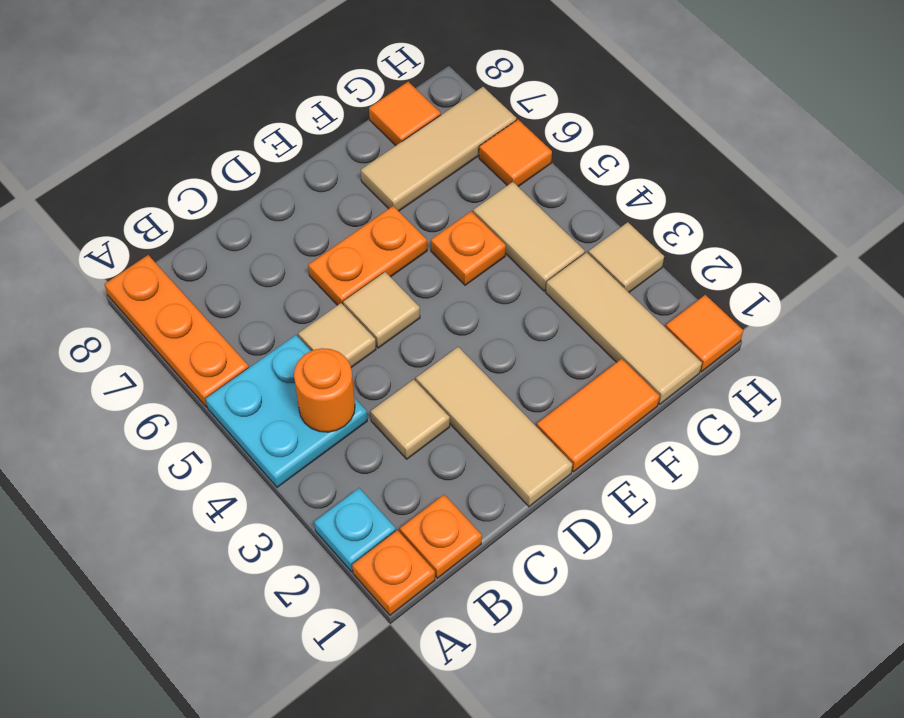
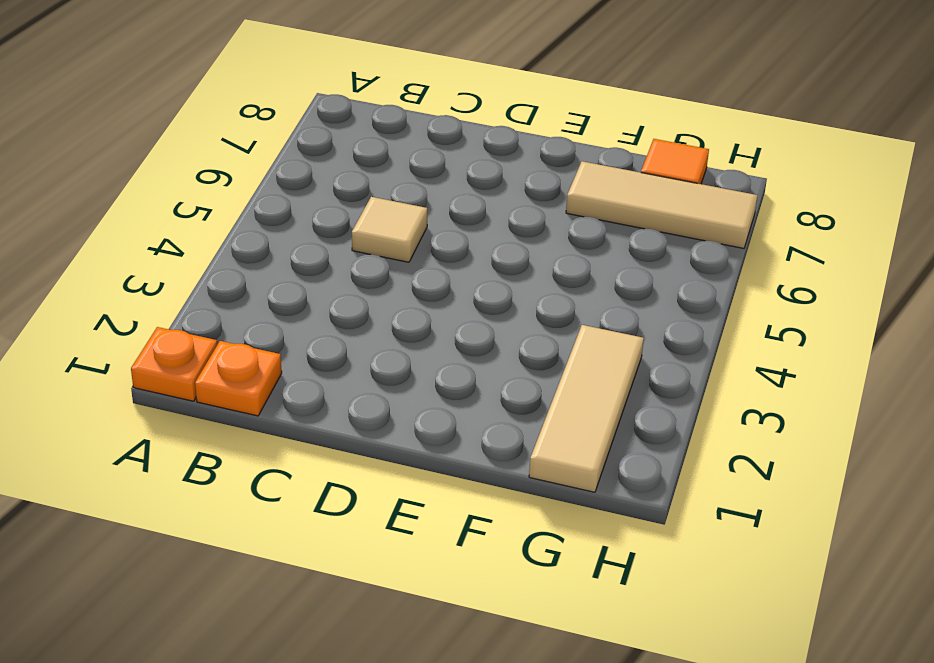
none -> cyan plate A2 level 1
none -> cyan plate A4:B5 level 1
none -> orange plate A6:A8 level 1

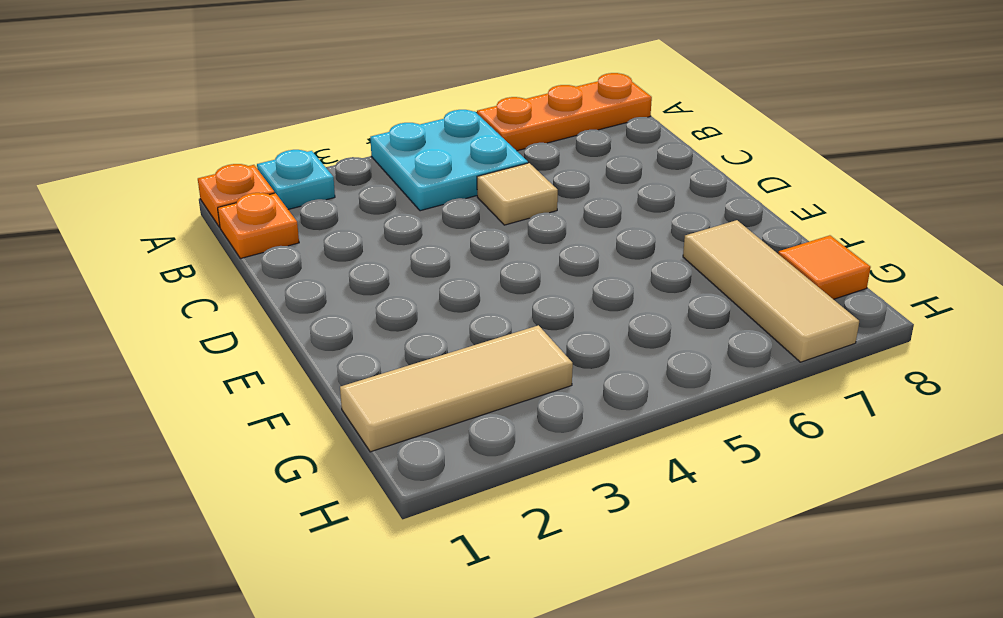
none -> tan tile C3 level 1
none -> tan tile D1:D3 level 1
none -> tan tile D5 level 1

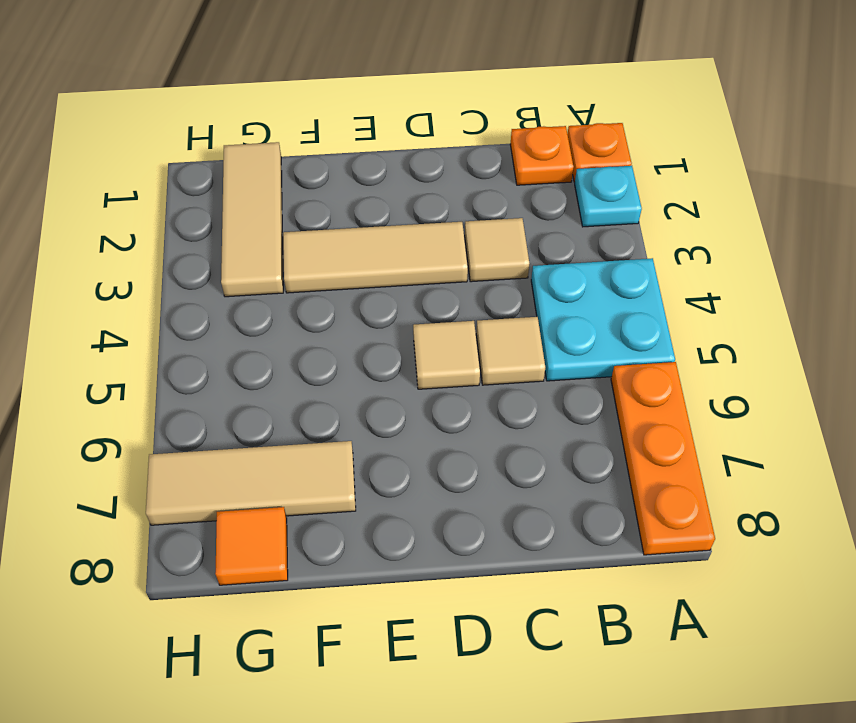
tan tile D3:F3 level 1 -> tan tile D1:D3 level 1
none -> orange plate D6:E6 level 1
none -> orange tile E1:F1 level 1
none -> orange plate F5 level 1

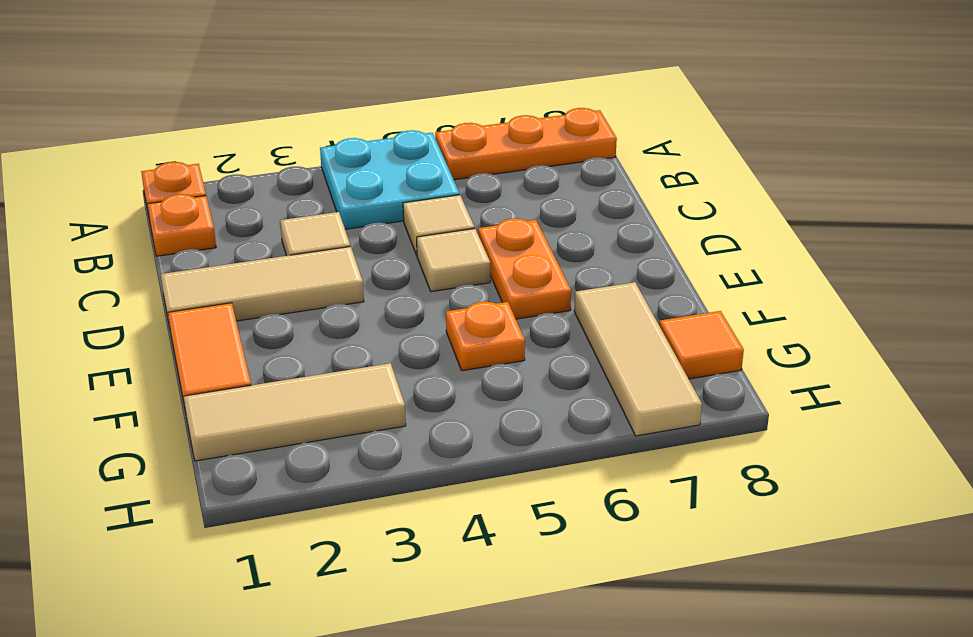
none -> cyan plate A2 level 1
none -> tan tile G4:G5 level 1
none -> orange tile H1 level 1

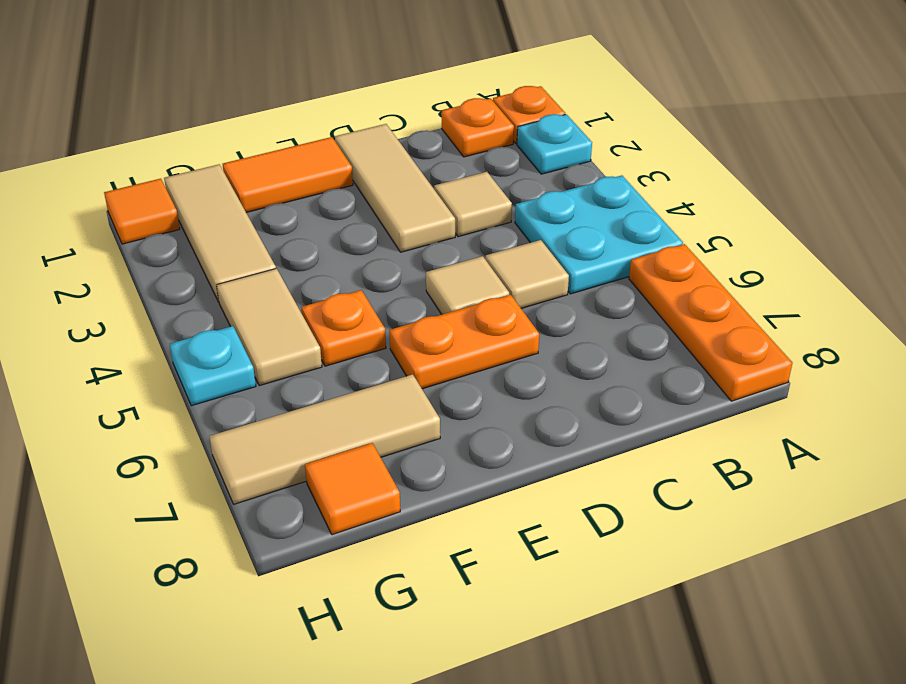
cyan plate H5 level 1 -> none
none -> tan tile H3 level 1
none -> orange tile H6 level 1
none -> orange round brick B4 level 2

